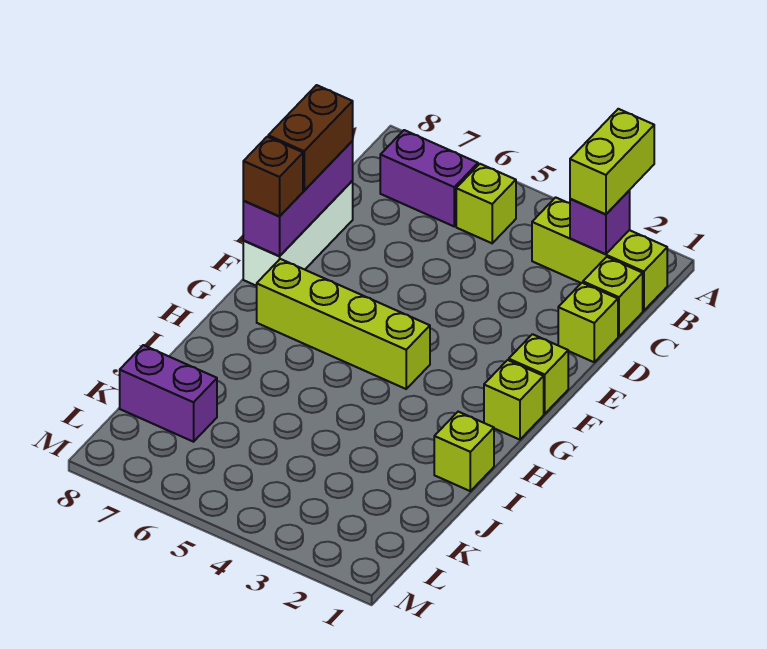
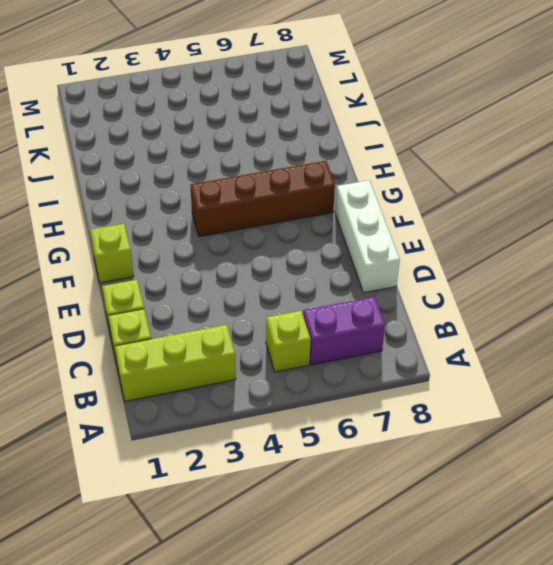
brown brick G4:G7 level 1 -> lime brick G4:G7 level 1
none -> lime brick G1 level 1
none -> lime brick I1 level 1
none -> purple brick K7:K8 level 1

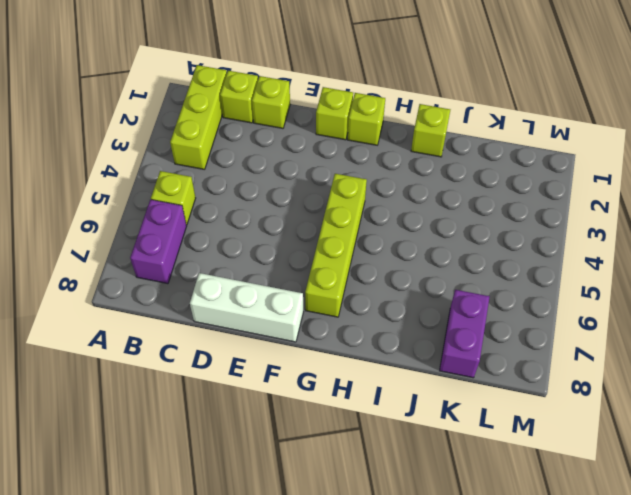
none -> purple brick B2 level 2
none -> purple brick D8:F8 level 2
none -> lime brick A2:B2 level 3

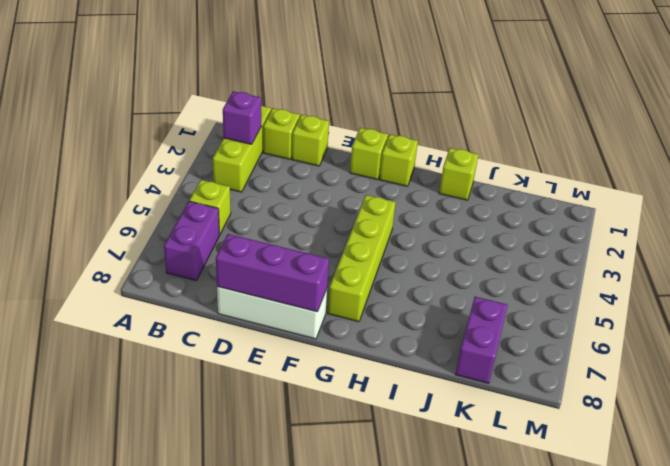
none -> lime brick A2:B2 level 3
none -> brown brick D8:E8 level 3
none -> brown brick F8 level 3

